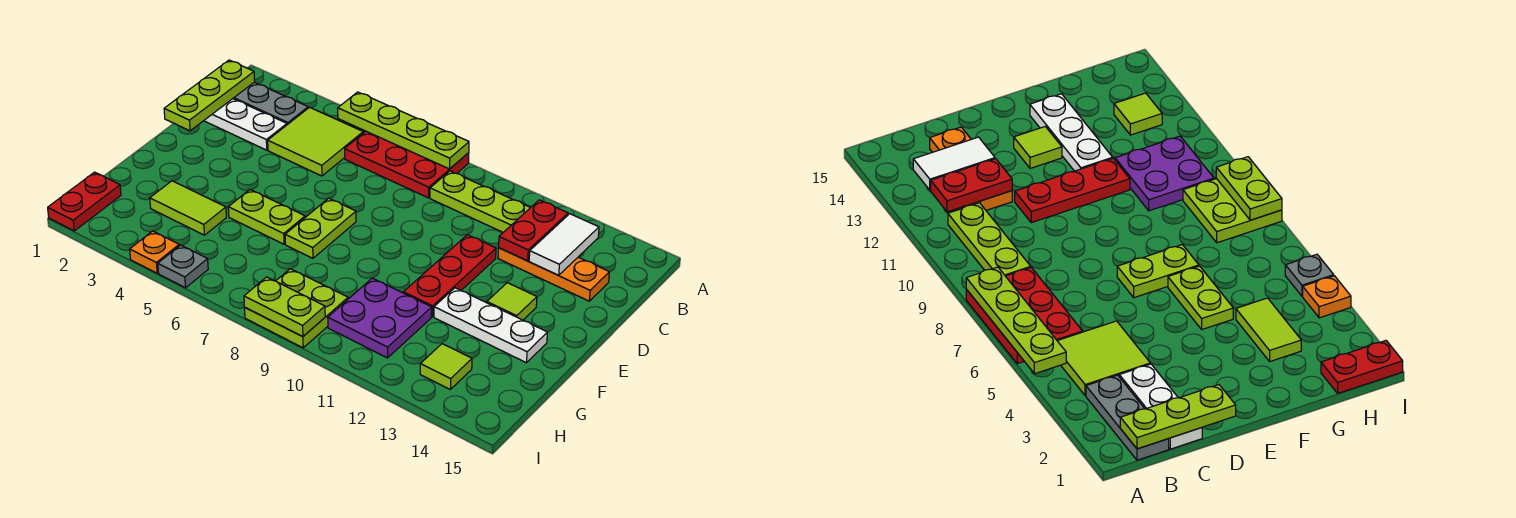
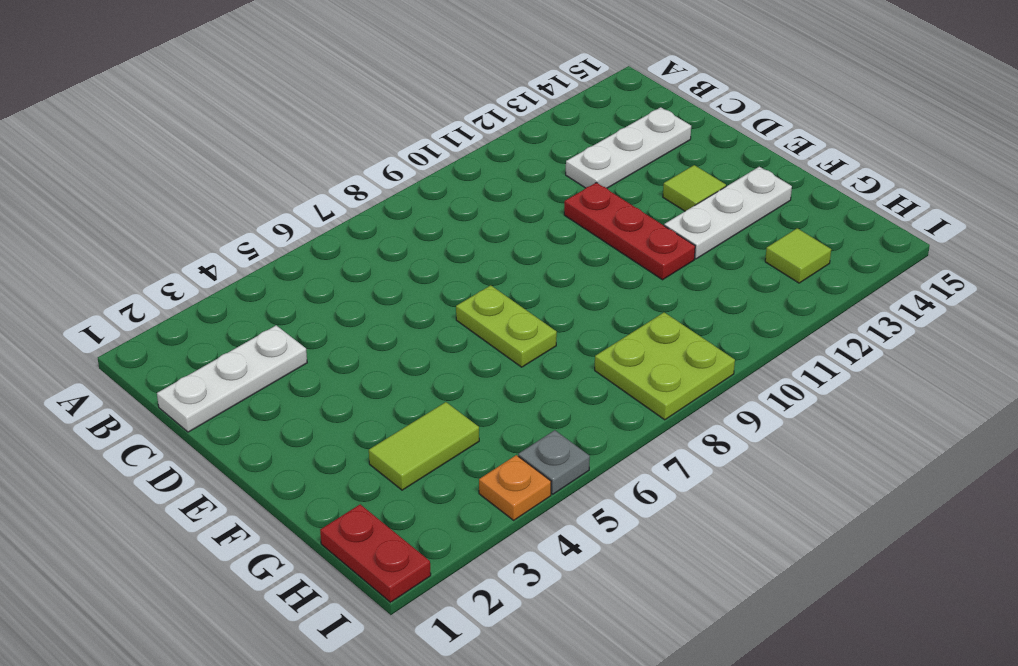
white plate C12:C14 level 1 -> orange plate C12:C14 level 1
none -> red plate A6:B8 level 1
none -> grey plate B1:B3 level 1
none -> lime tile B4:C5 level 1

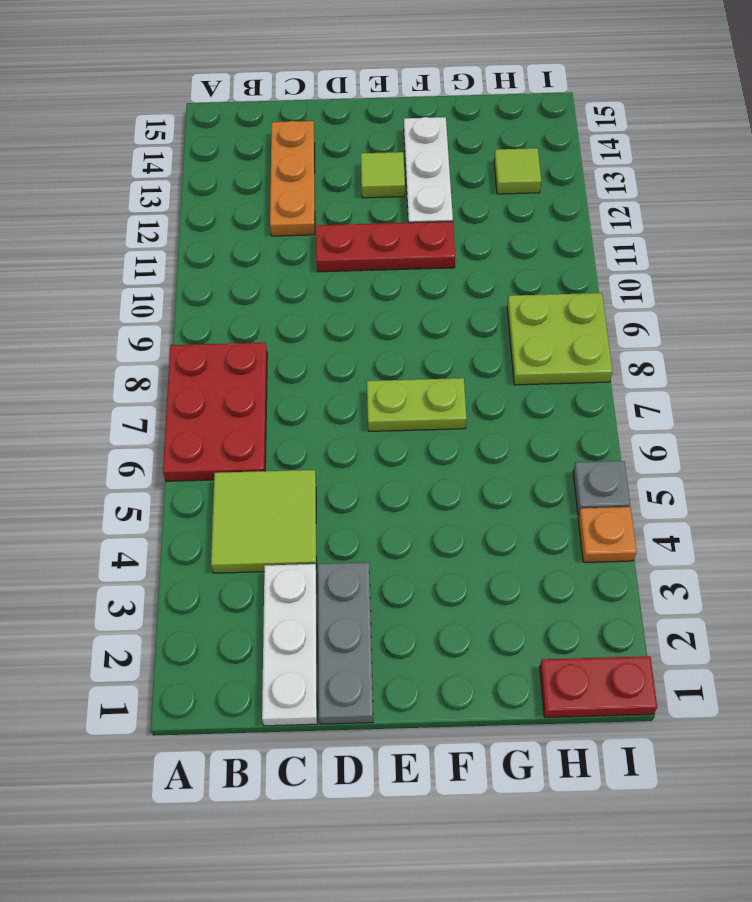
grey plate D1:D3 level 1 -> grey plate B1:B3 level 1
none -> lime plate B9:B11 level 1
none -> lime plate F5:F6 level 1
none -> lime tile G3:G4 level 1

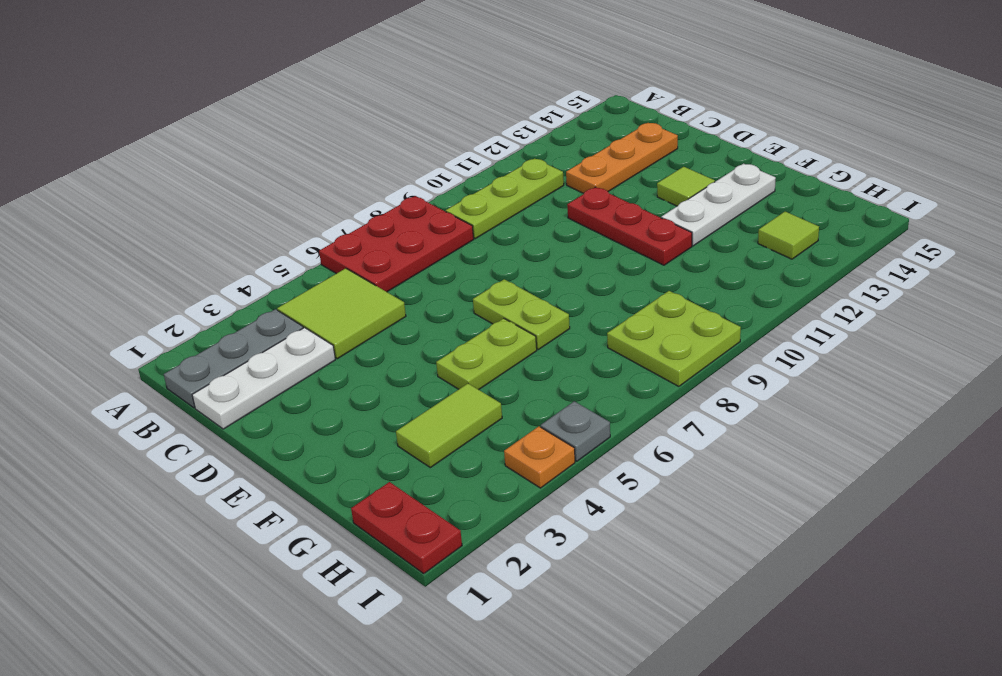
none -> purple plate G10:H11 level 1
none -> lime plate A5:A8 level 2
none -> lime plate B1:D1 level 2

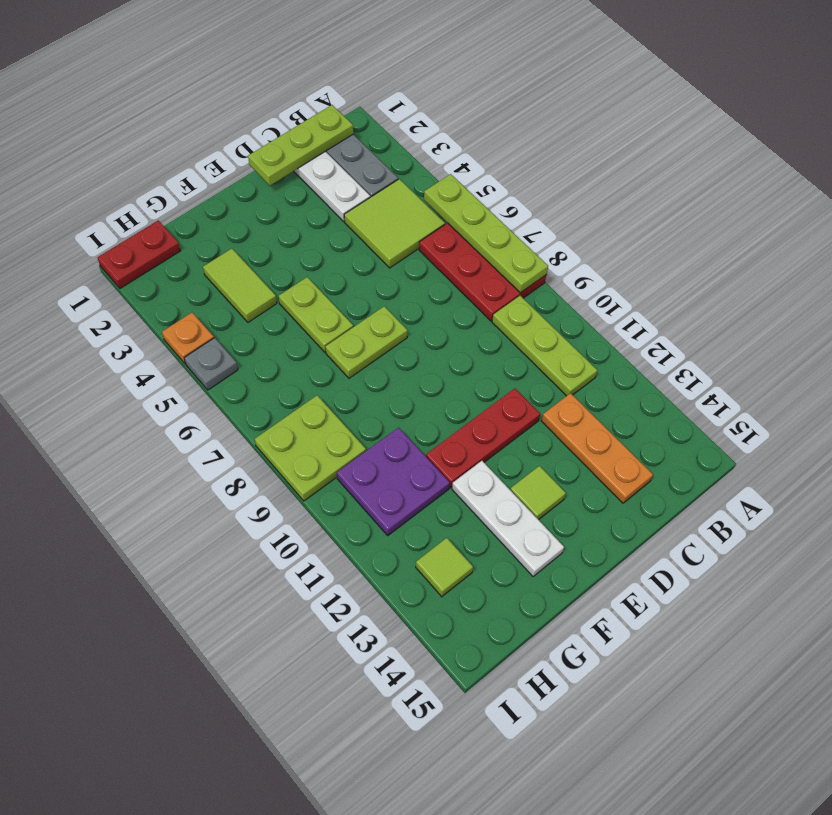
none -> red plate B12:C12 level 2
none -> white tile B13:C13 level 2
none -> lime plate I8:I9 level 2

